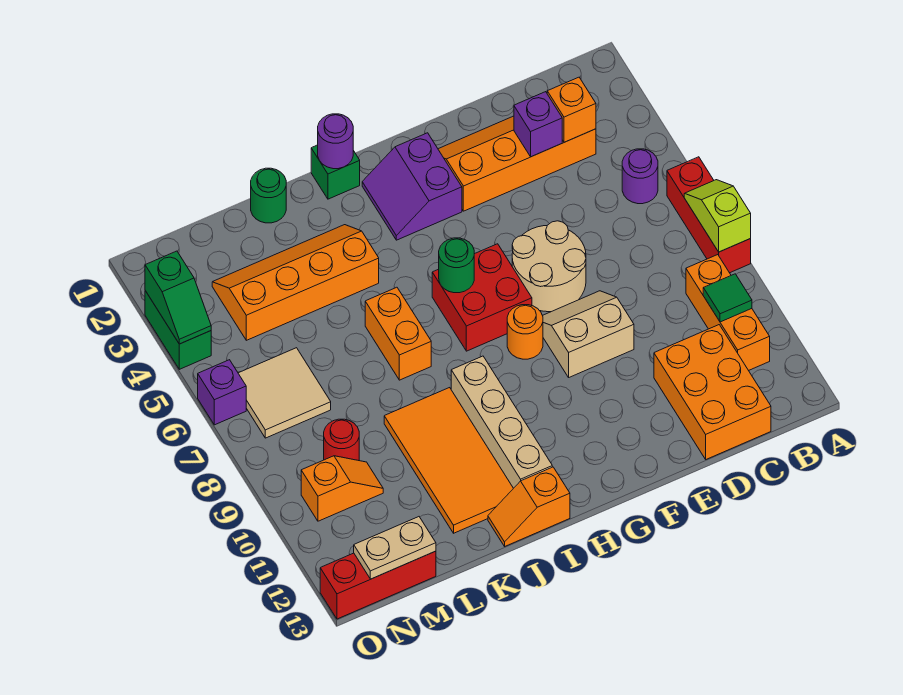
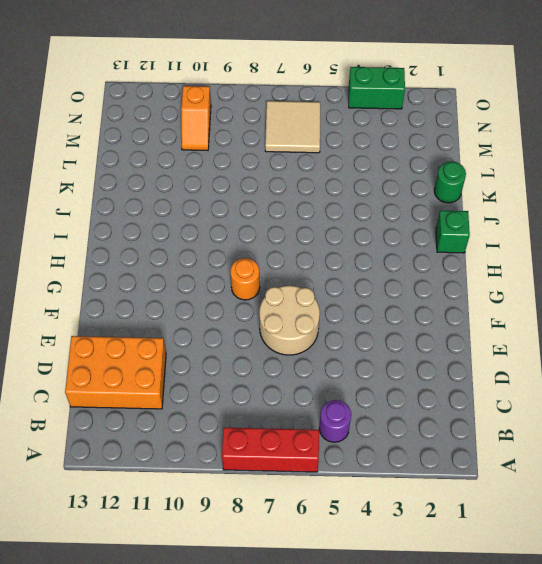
none -> orange brick B9:B11 level 1
none -> orange slope C2:F3 level 1 top 3
none -> tan slope E8:F9 level 1 top 9
none -> purple slope G2:H3 level 1 top G

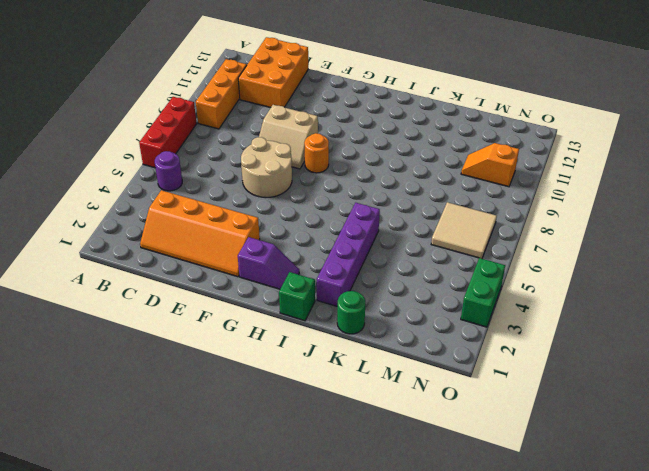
purple slope G2:H2 level 1 top G -> purple slope G2:H3 level 1 top G
purple brick J2:J5 level 1 -> orange slope J3:M4 level 1 top 4
none -> red brick G6:H7 level 1
none -> tan brick I9:I12 level 1
none -> orange slope I13:J13 level 1 top I
none -> orange brick J6:J7 level 1

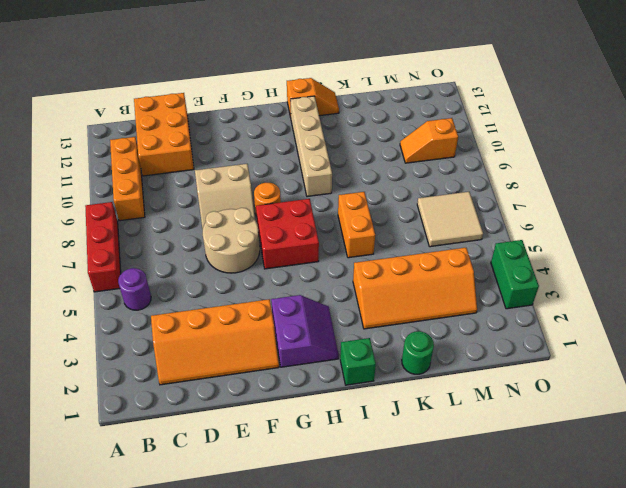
none -> orange tile J9:K12 level 1
none -> red round brick M9 level 1
none -> red brick M13:O13 level 1
none -> purple brick O6 level 1

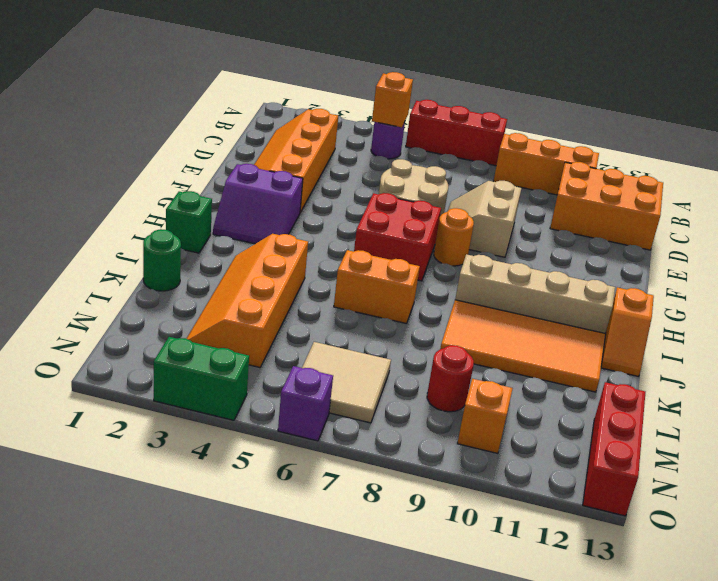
orange brick B5 level 2 -> orange brick C3 level 2
none -> lime slope A7:A8 level 2 top 8
none -> green tile B10 level 2
none -> purple brick D3 level 2
none -> green round brick H6 level 2

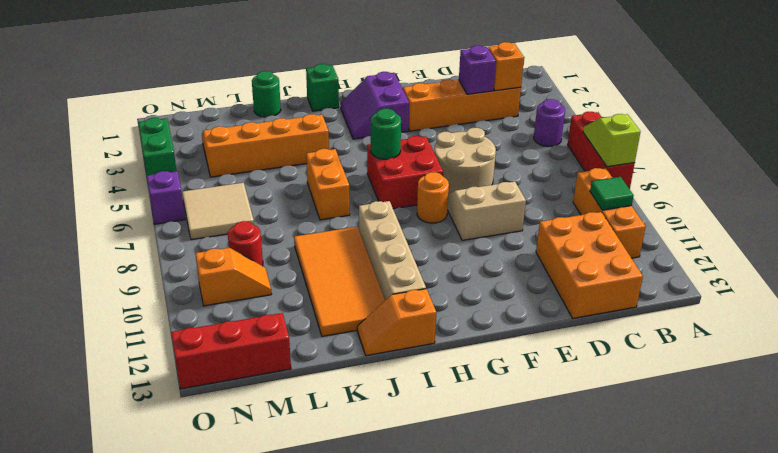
none -> purple round brick I1 level 2
none -> tan plate M13:N13 level 2
none -> green slope O3:O4 level 2 top 3

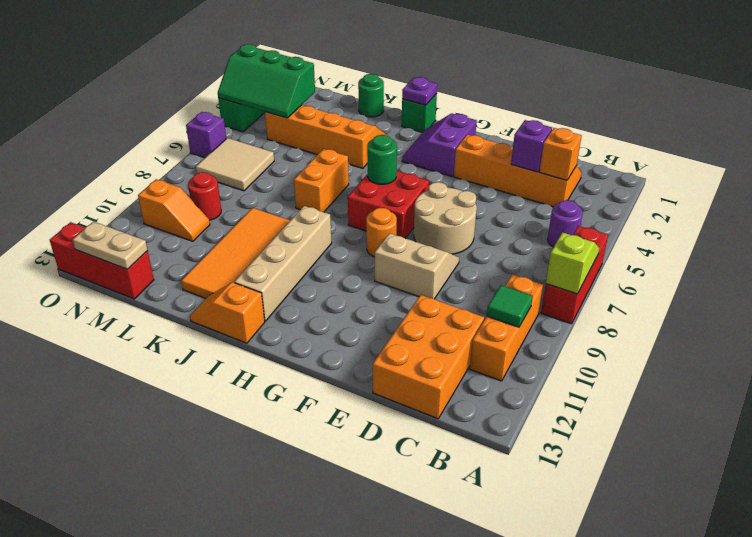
purple plate I1 level 2 -> purple round brick I1 level 2
green slope M3:O4 level 2 top 3 -> green slope O3:O4 level 2 top 3

